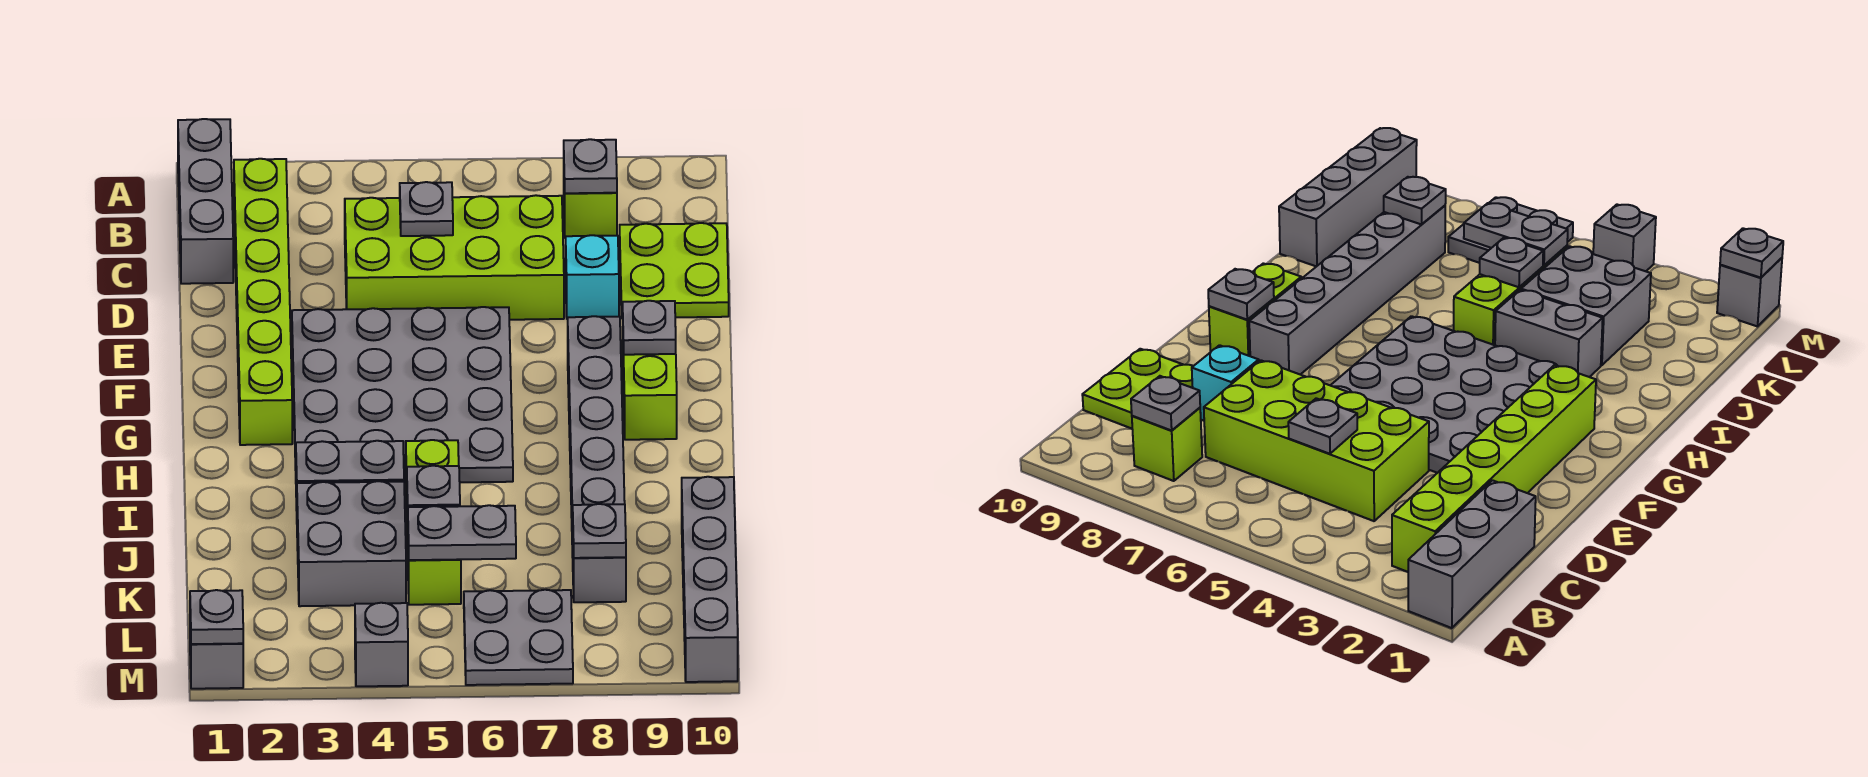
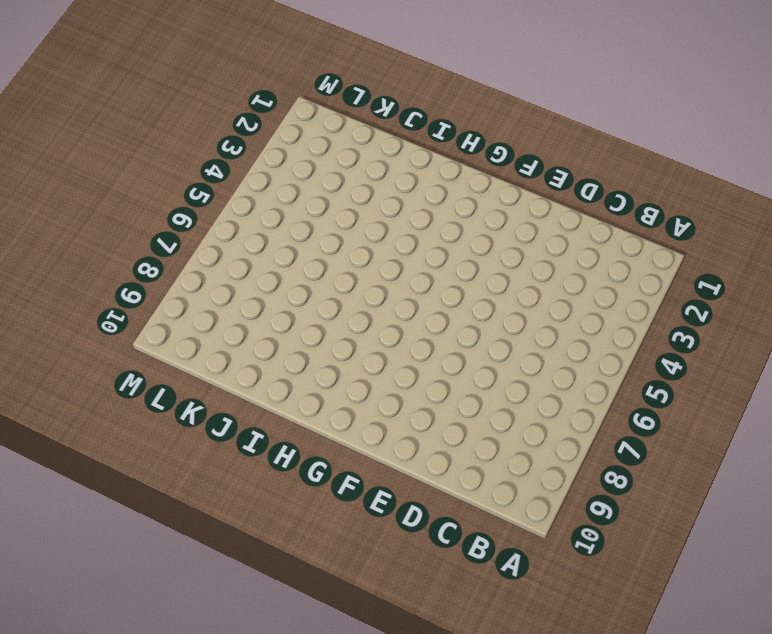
none -> grey brick A1:C1 level 1
none -> lime brick B2:G2 level 1
none -> lime brick B8 level 1

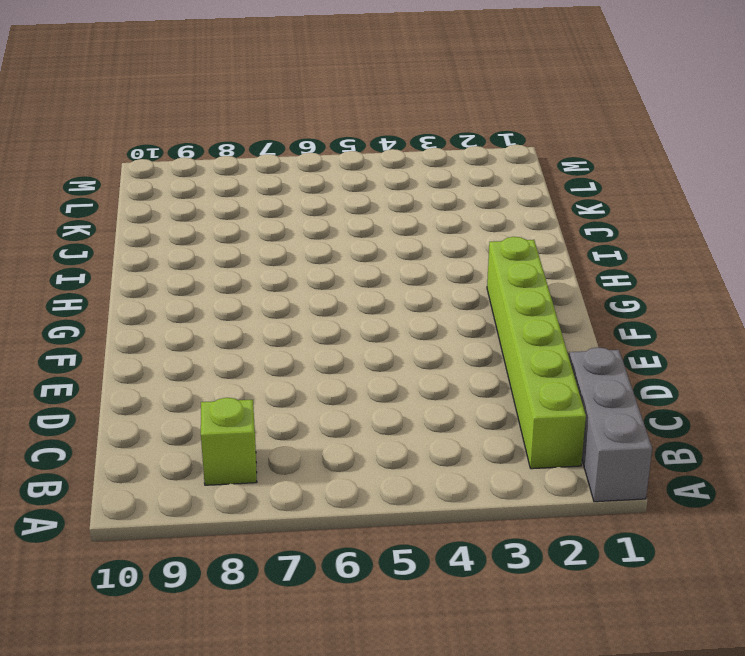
none -> lime brick C4:D7 level 1
none -> lime plate C9:D10 level 1
none -> cyan brick D8 level 1

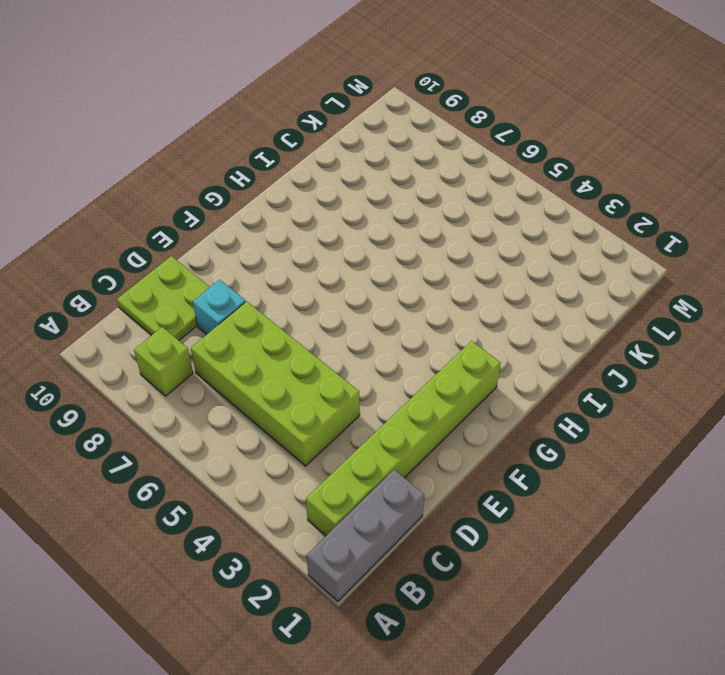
none -> grey plate E3:H6 level 1
none -> grey brick F8:K8 level 1
none -> lime brick F9:G9 level 1

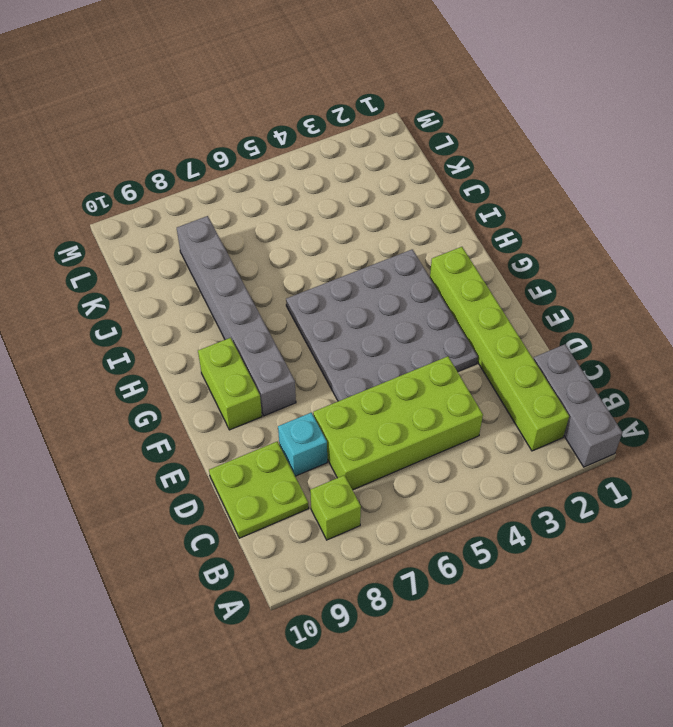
none -> grey brick I3:I4 level 1
none -> lime brick I5:K5 level 1
none -> grey brick J3:K4 level 1

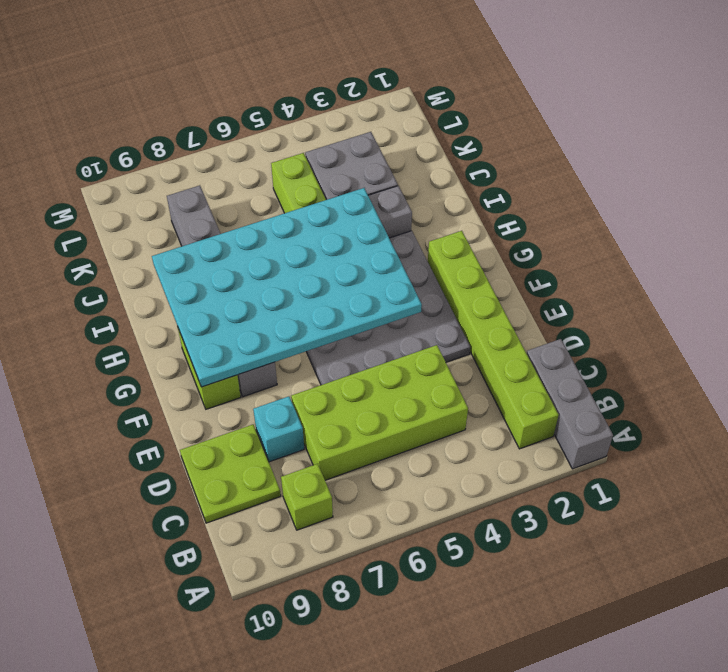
cyan plate F4:I9 level 2 -> grey plate F9 level 2
none -> grey brick J10:M10 level 1
none -> grey plate L6:M7 level 1
none -> grey brick M1 level 1

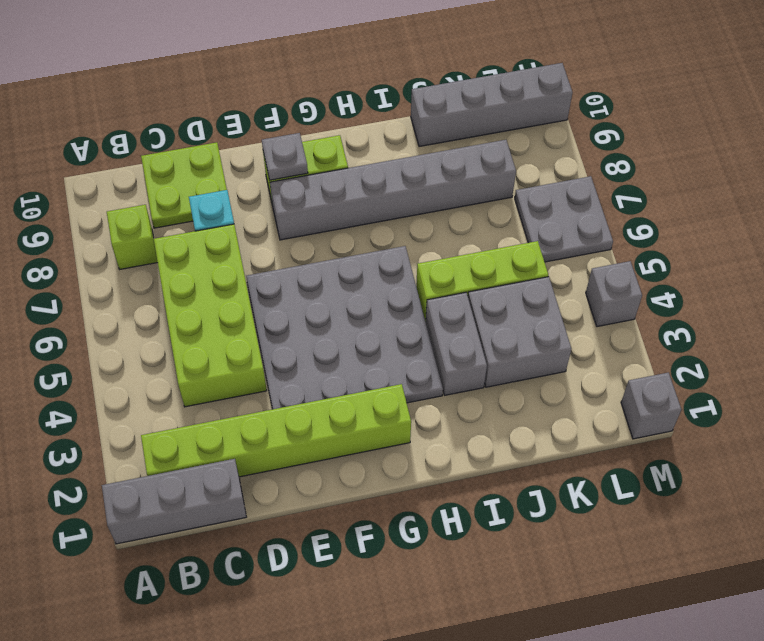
none -> grey plate B8 level 2
none -> grey plate C5 level 2
none -> grey plate J5 level 2

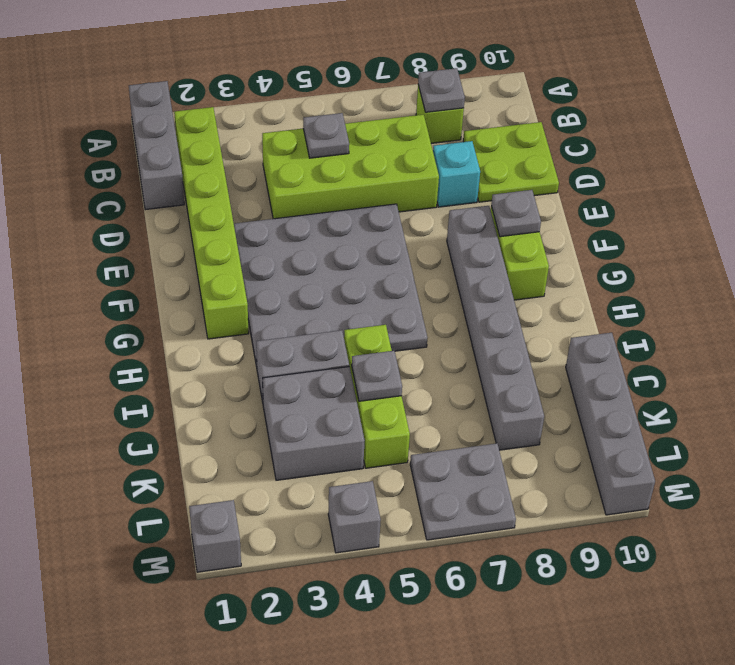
none -> grey plate K5:K6 level 2
none -> grey plate K8 level 2
none -> grey plate M1 level 2

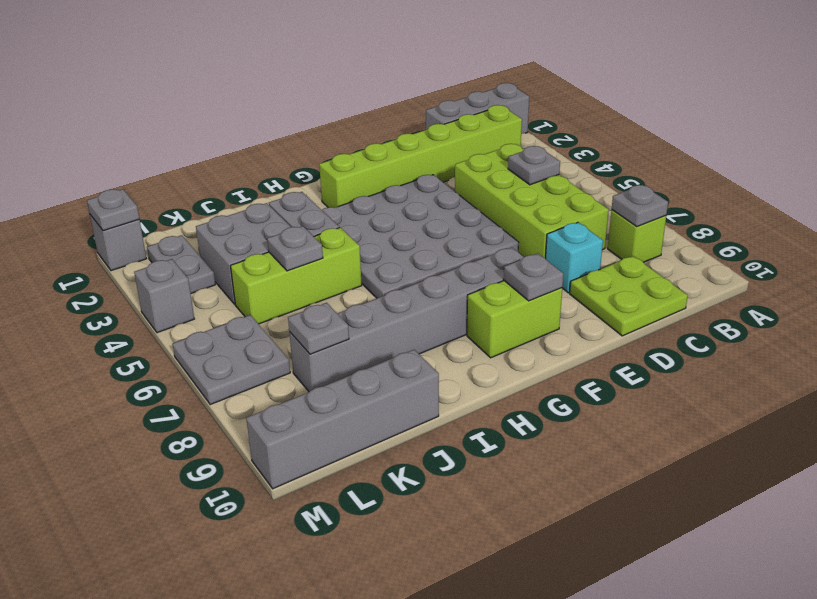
grey plate L2:L3 level 1 -> grey plate K5:K6 level 2

